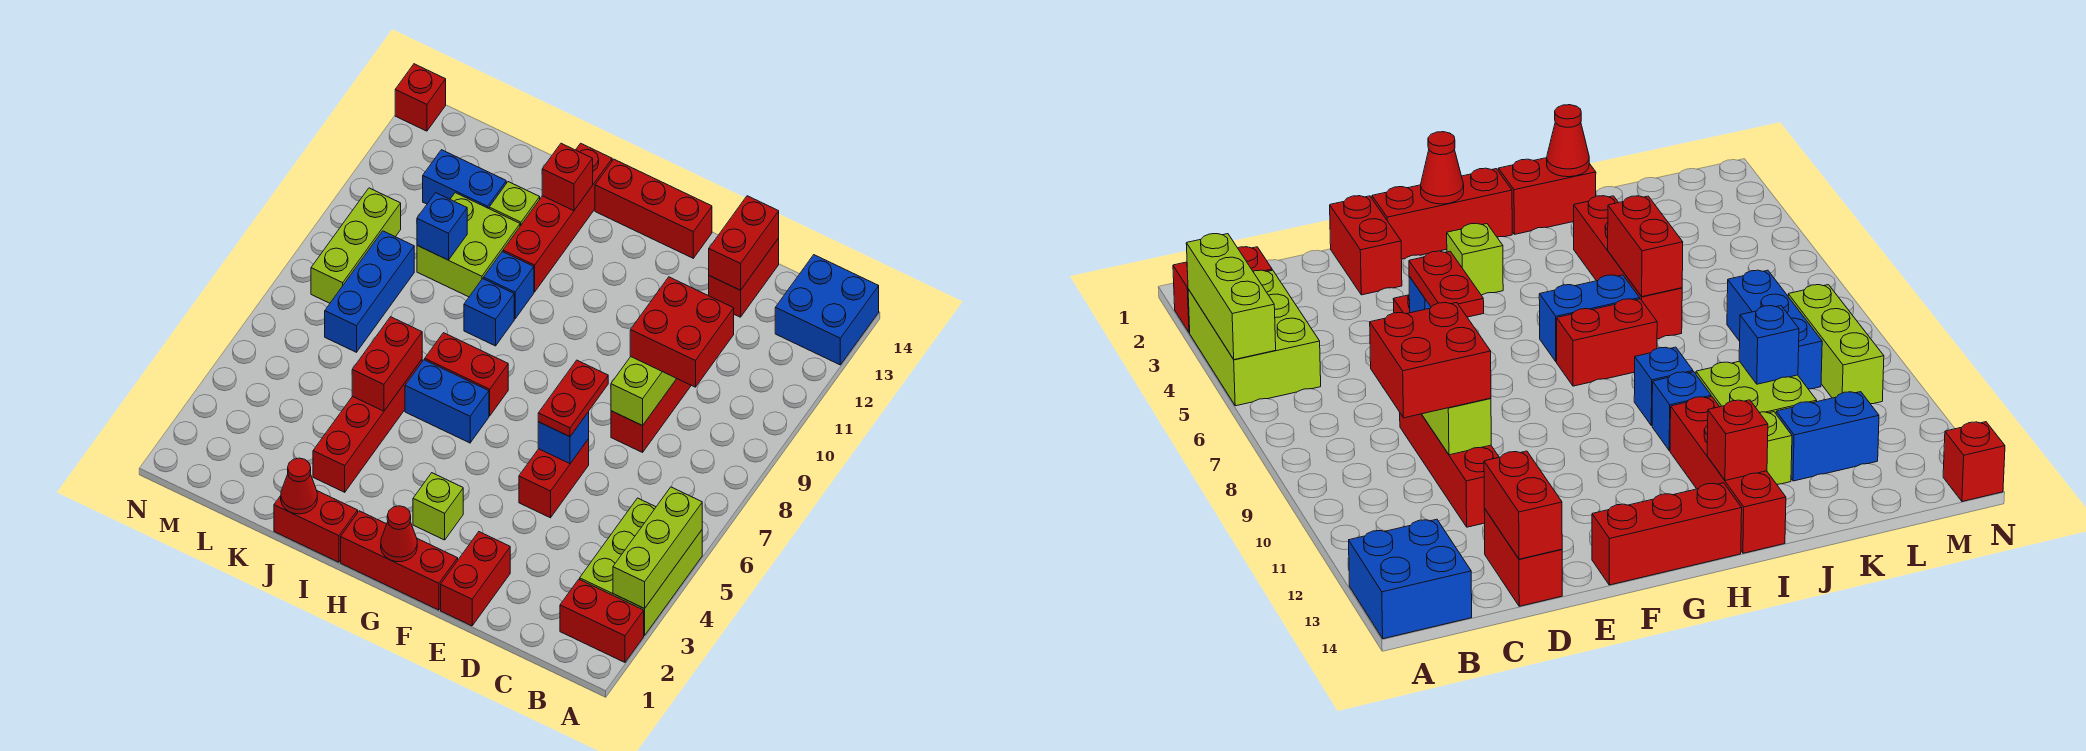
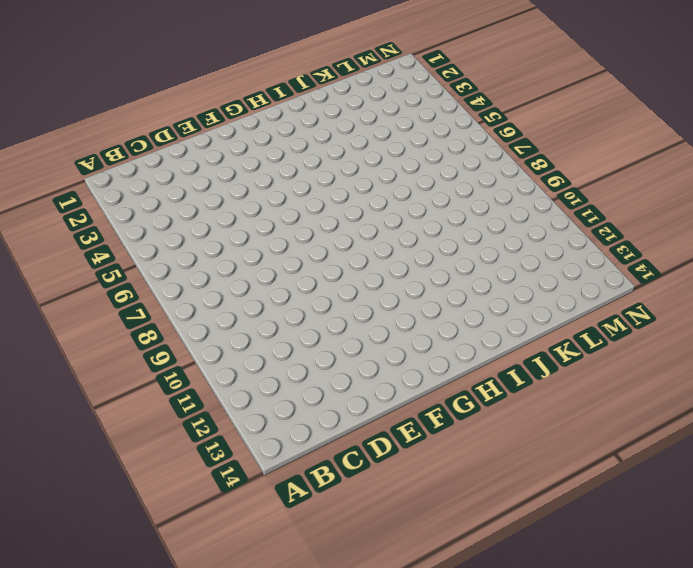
none -> red brick A2:B2 level 1
none -> lime brick A3:B5 level 1
none -> blue brick A13:B14 level 1
none -> red brick D8:D11 level 1

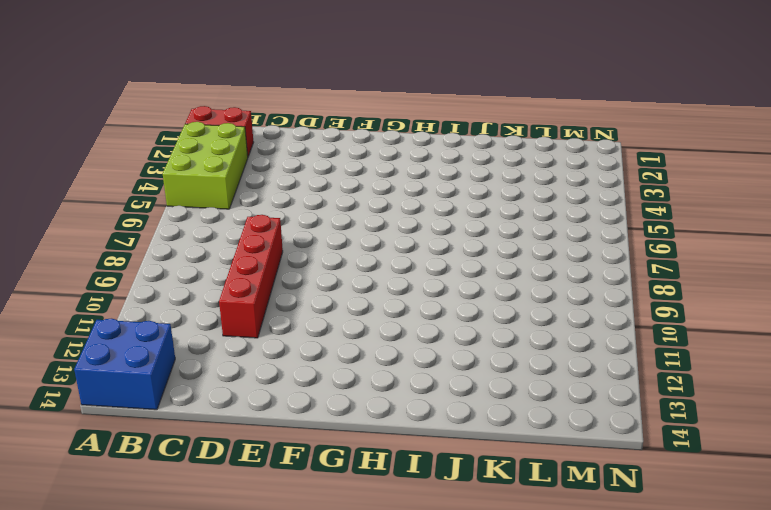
none -> red brick D13:D14 level 1
none -> red brick E1:E2 level 1
none -> red brick E5:E6 level 1
none -> red brick F1:H1 level 1

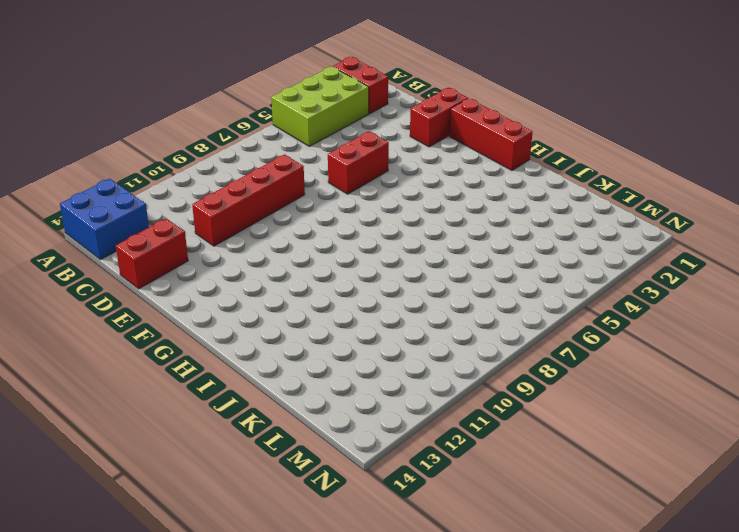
none -> red brick F14:H14 level 1
none -> lime brick G3 level 1
none -> blue brick H6:I6 level 1
none -> red brick H7:I7 level 1

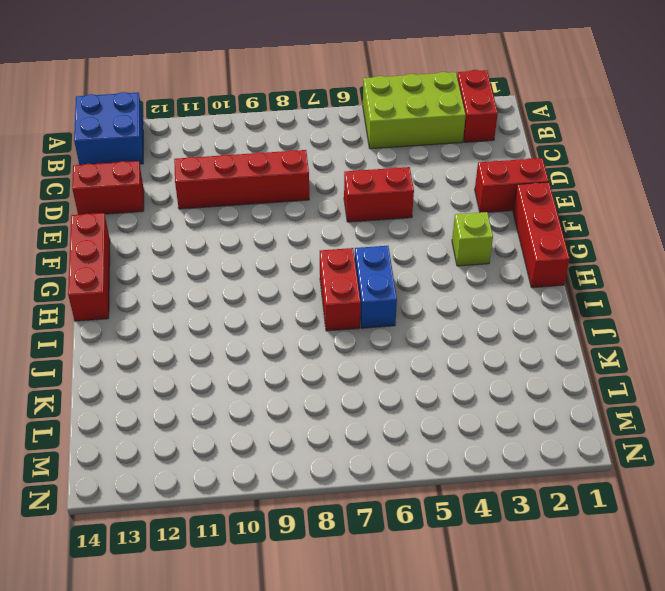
none -> red brick I1:J1 level 1
none -> blue brick I9 level 1
none -> blue brick I10 level 1
none -> red brick I11:I14 level 1

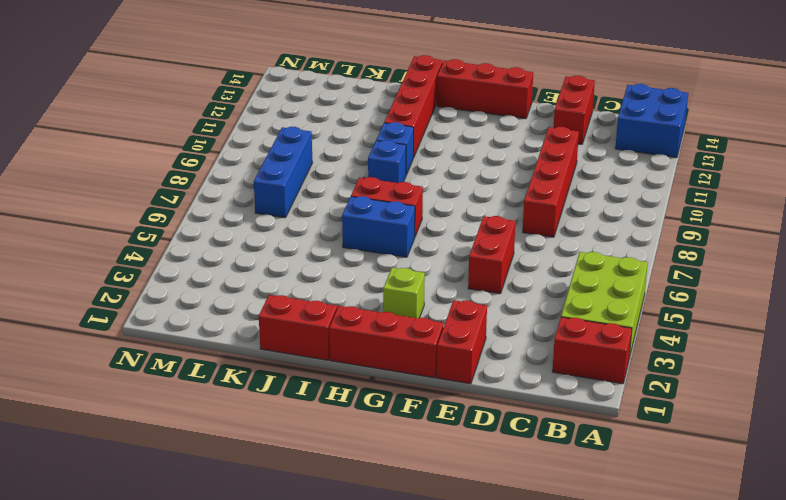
none -> red brick J3:J6 level 1
none -> lime brick J10:K11 level 1
none -> lime brick J12 level 1
none -> blue brick K12:L12 level 1

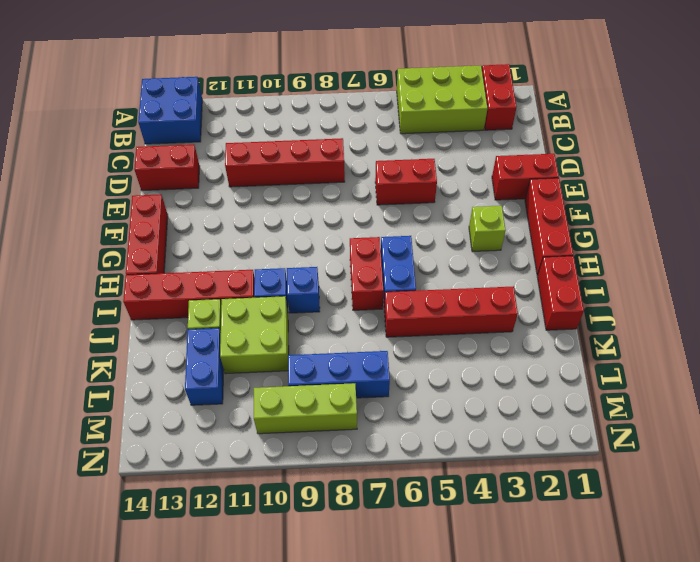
none -> red brick N14 level 1
none -> lime brick A3:A5 level 2
none -> lime brick D8:D10 level 2
none -> red brick D13:D14 level 2

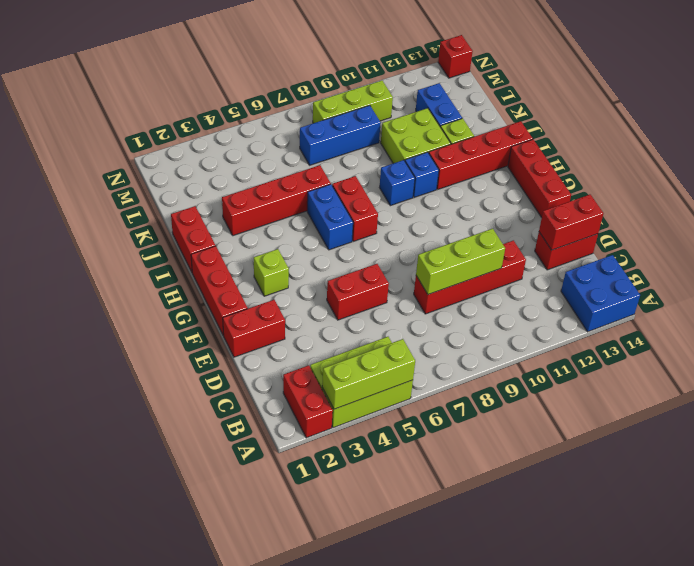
none -> blue brick E6 level 2
none -> red cone G1 level 2
none -> red brick I13 level 2
none -> red cone J1 level 2

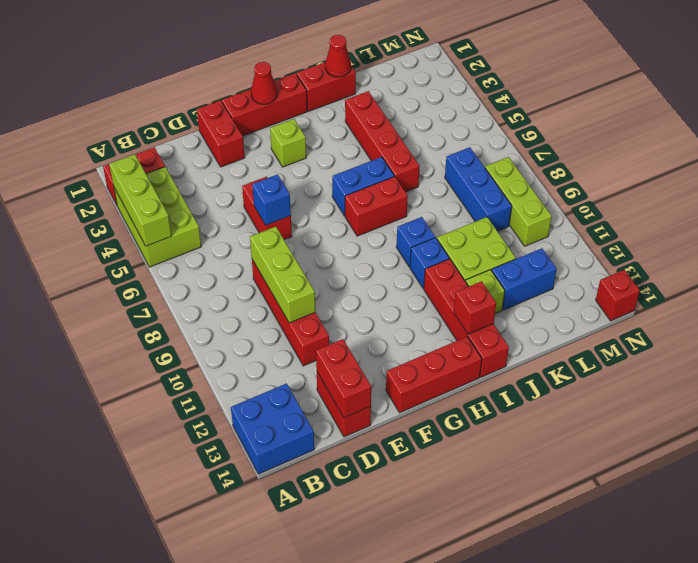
none -> red brick J5:J6 level 2
none -> blue brick K10 level 2
none -> red brick C9:D10 level 3
none -> red plate E6:E7 level 3

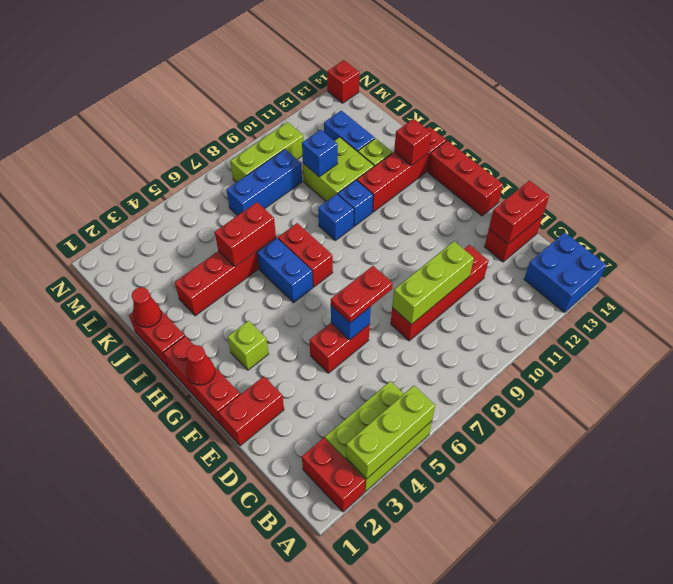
none -> red brick C9:D10 level 3

